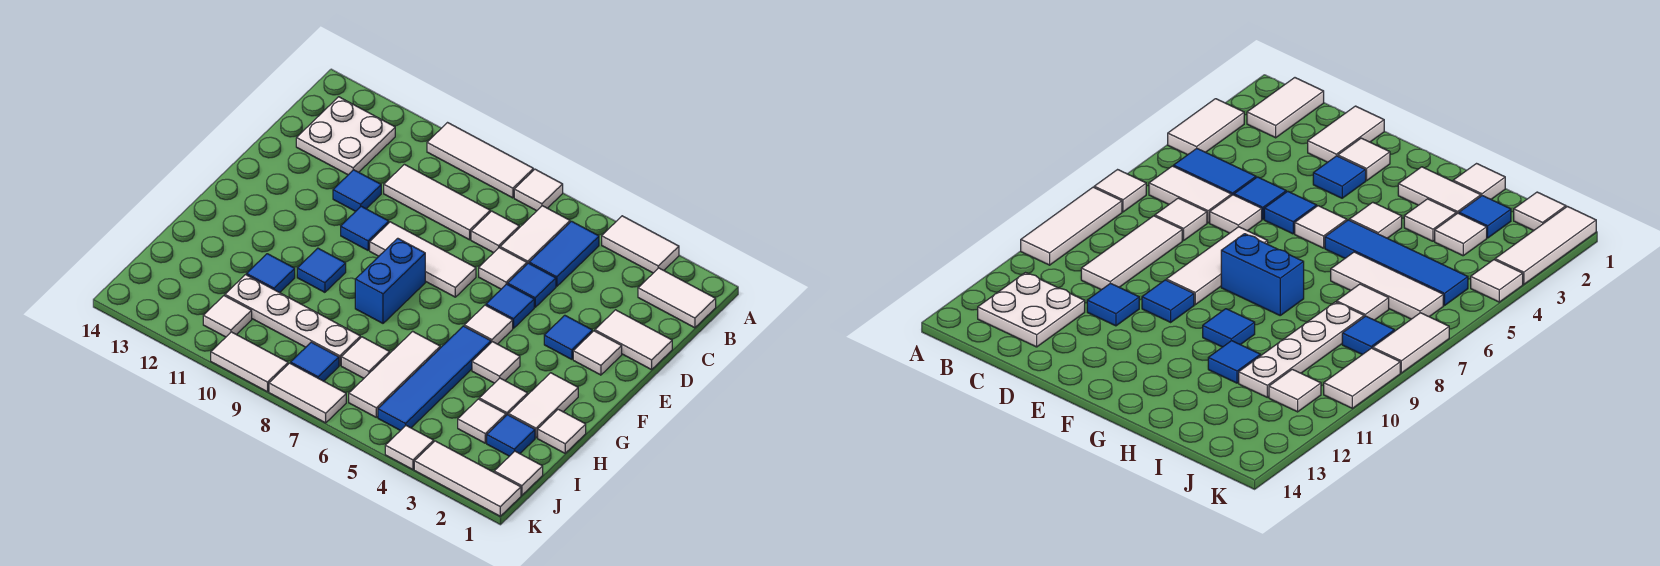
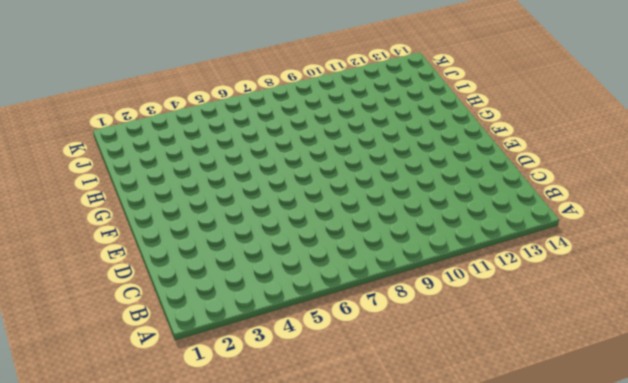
none -> white tile A3:A4 level 1
none -> white tile A7 level 1
none -> white tile A8:A10 level 1
none -> white tile B1:B2 level 1

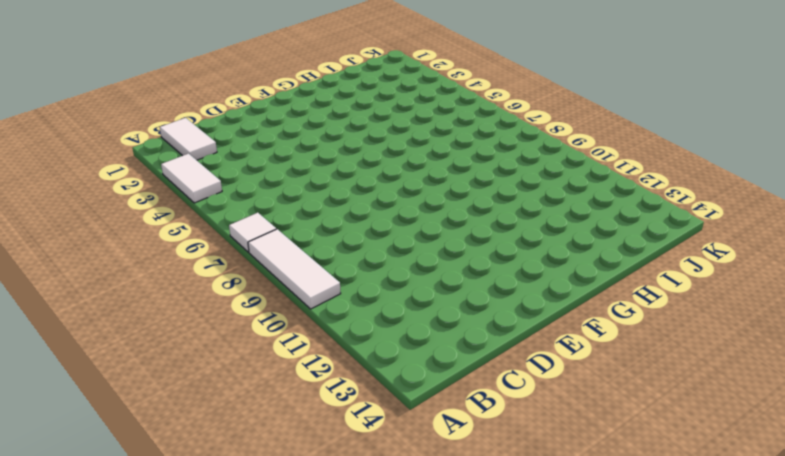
none -> blue tile B5:C5 level 1
none -> white tile B6:C6 level 1
none -> white plate B12:C13 level 1
none -> white tile C7 level 1

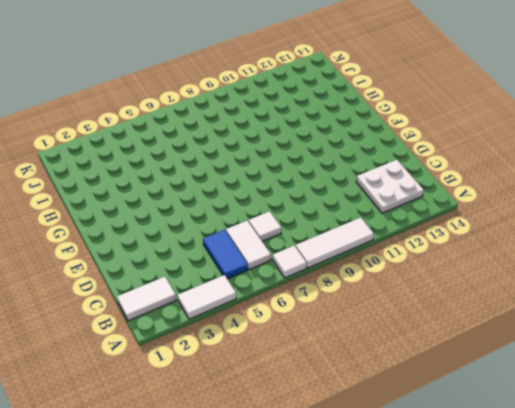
none -> white tile C8:C10 level 1
none -> white tile D1:D2 level 1
none -> blue tile D5 level 1
none -> white tile D6 level 1

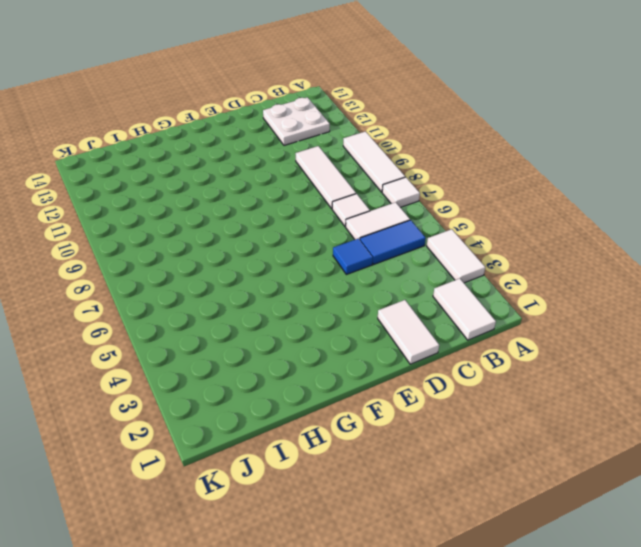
none -> white tile D6 level 1
none -> blue tile D11 level 1
none -> white tile E2 level 1
none -> blue tile E3 level 1

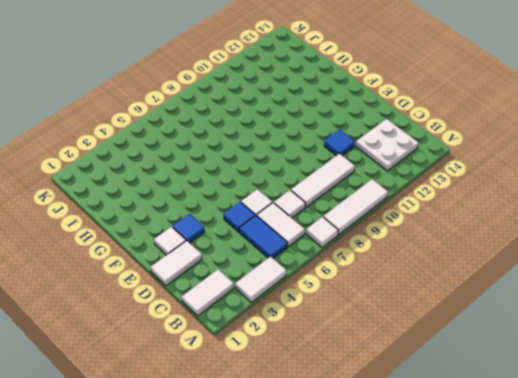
none -> blue tile E5 level 1
none -> white tile E7:E9 level 1
none -> blue tile E10 level 1
none -> white tile F5 level 1

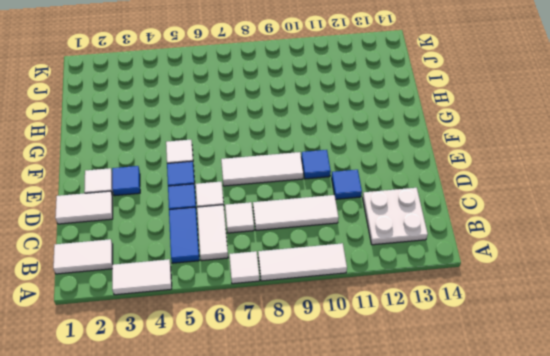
none -> blue brick F8:G8 level 1
none -> white tile G2:H2 level 1
none -> white tile G4 level 1
none -> blue tile G5:J5 level 1

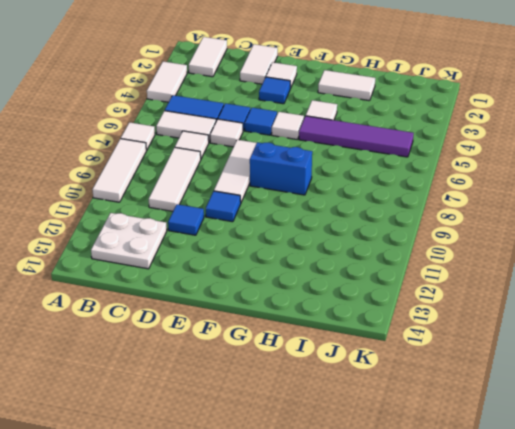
purple tile G5:J5 level 1 -> blue tile G5:J5 level 1
none -> blue tile G10 level 1
none -> white tile H1 level 1
none -> white tile H3 level 1
none -> white tile H6:J6 level 1

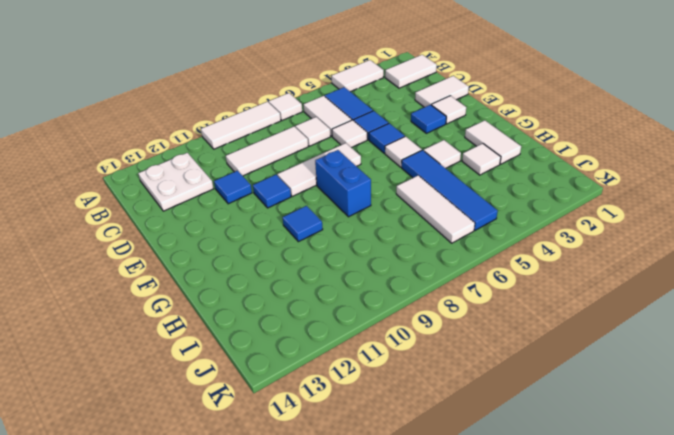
none -> white tile H1 level 1
none -> blue tile H11 level 1
none -> blue tile I2 level 1
none -> white tile I3 level 1

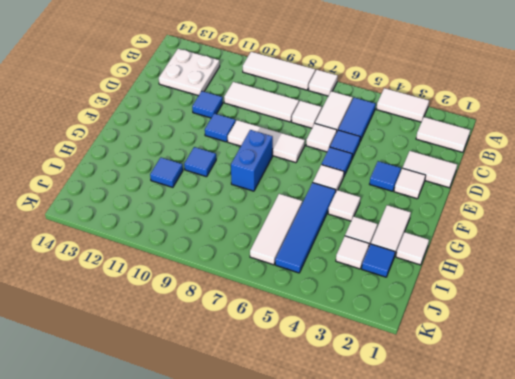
none -> white tile I7 level 1
none -> white plate I8:I11 level 1
none -> white tile J1 level 1
none -> blue tile J8 level 1

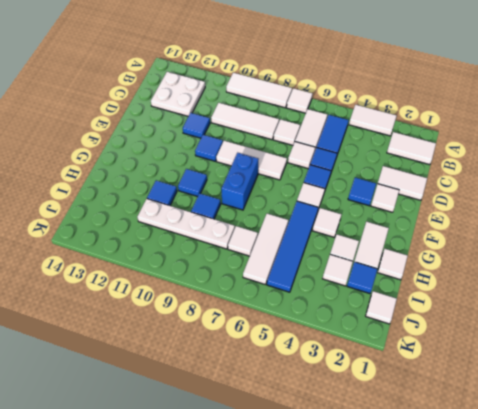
blue tile H9 level 1 -> blue tile J8 level 1
none -> white tile J11 level 1
none -> white tile K1:K3 level 1
none -> white tile K4 level 1
none -> white tile K7:K8 level 1

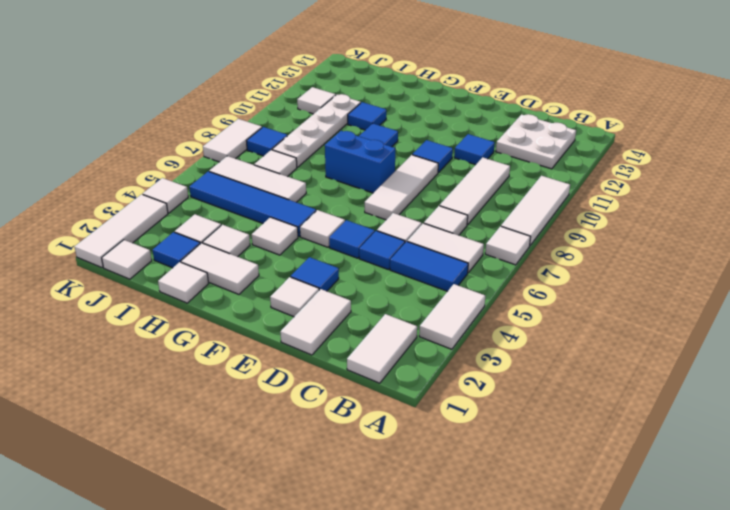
none -> white tile K9:K10 level 1

